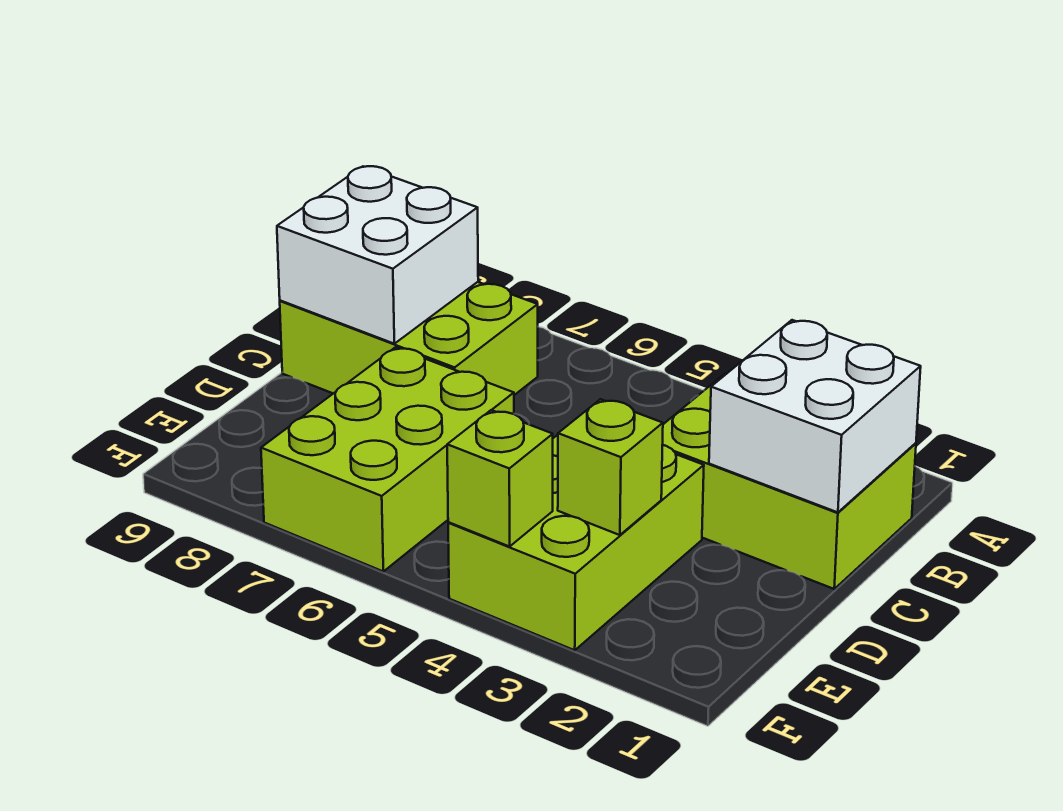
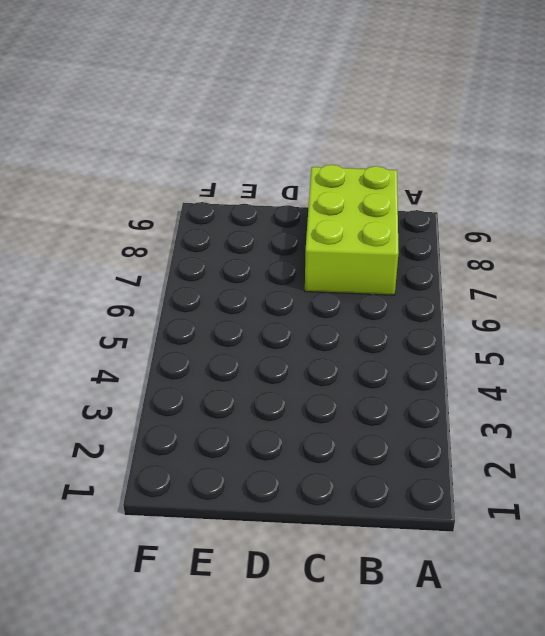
none -> lime brick B1:C3 level 1
none -> lime brick D3:F4 level 1

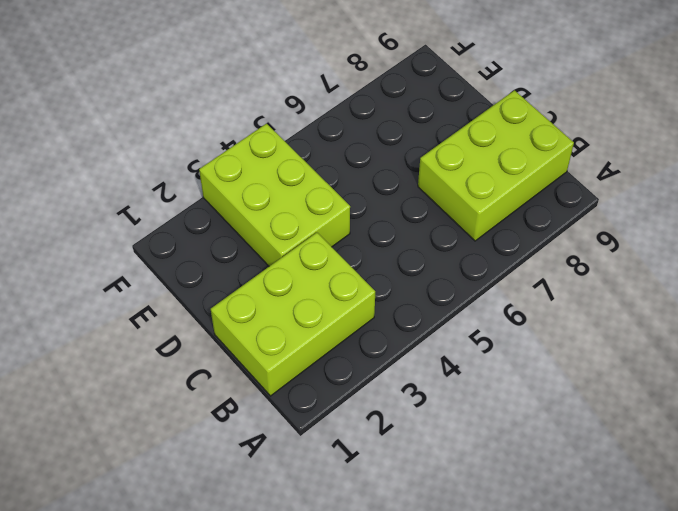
none -> lime brick D6:F7 level 1
none -> white brick B1:C2 level 2

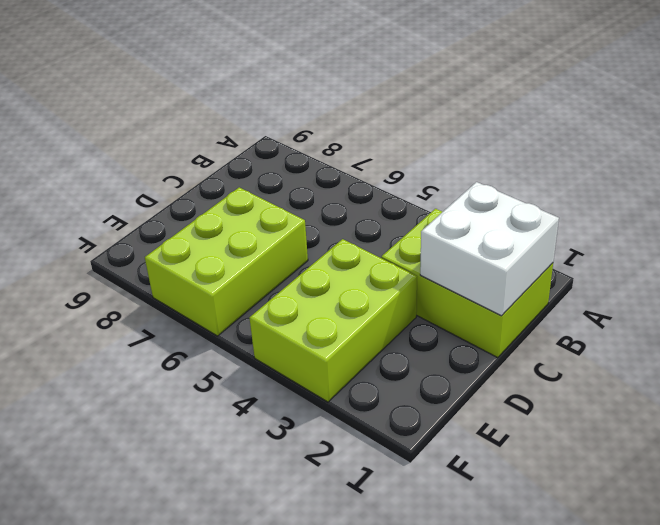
none -> lime brick B7:C9 level 1
none -> white brick B8:C9 level 2

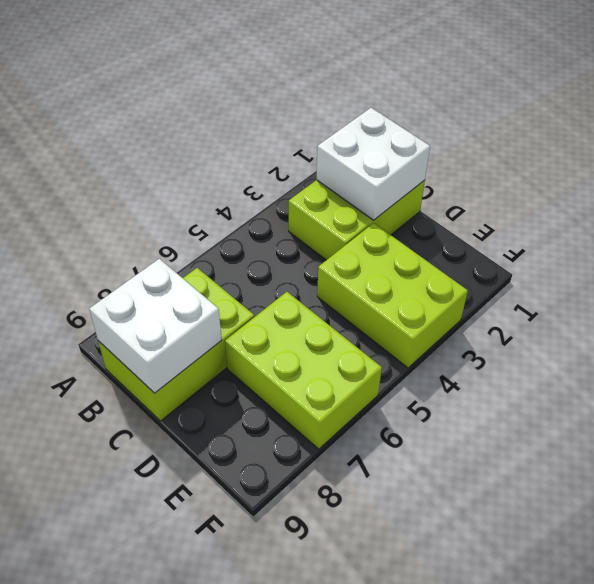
none -> lime brick E3 level 2
none -> lime brick F4 level 2

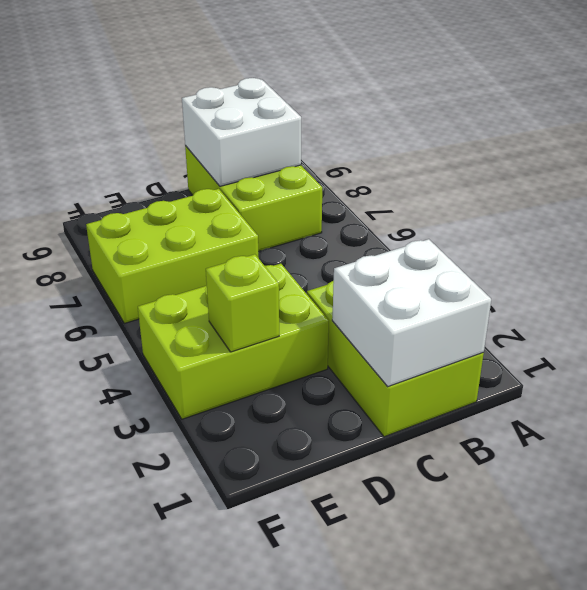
none -> lime brick F4 level 2

